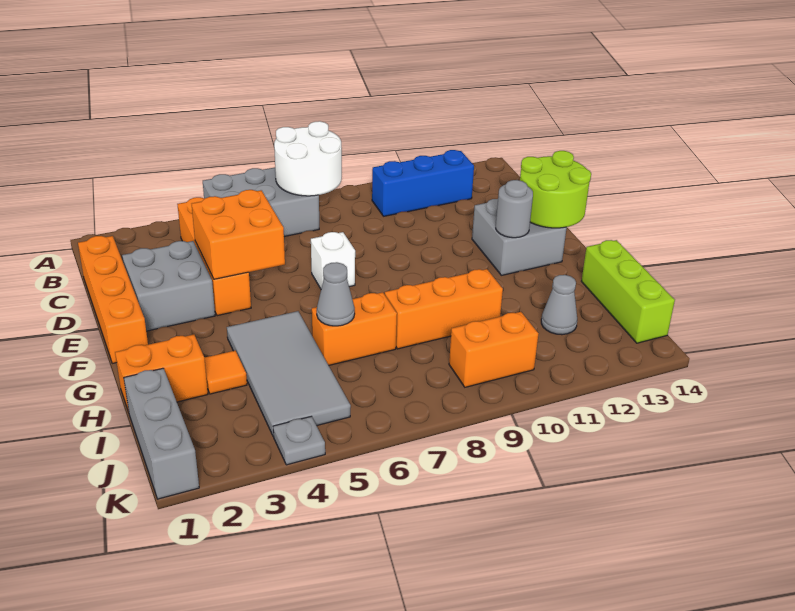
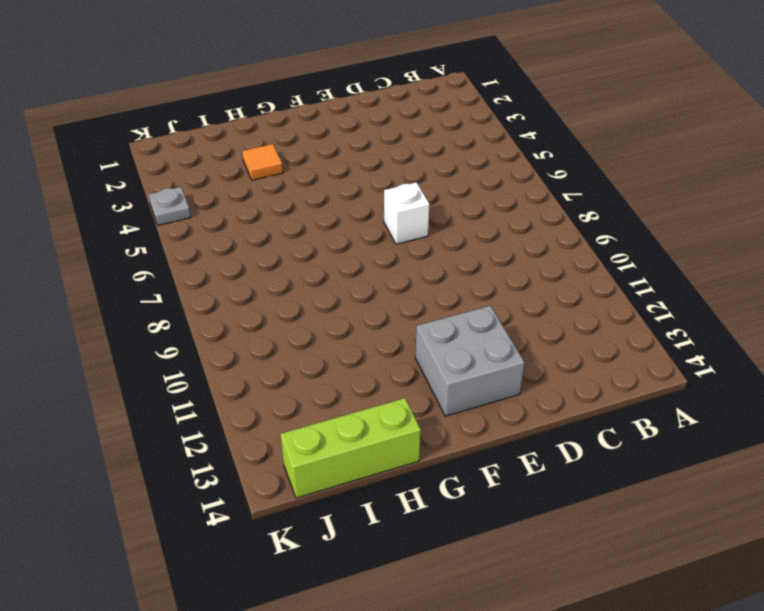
none -> grey brick A5:B7 level 1
none -> orange brick B4:E4 level 1
none -> blue brick B10:B12 level 1

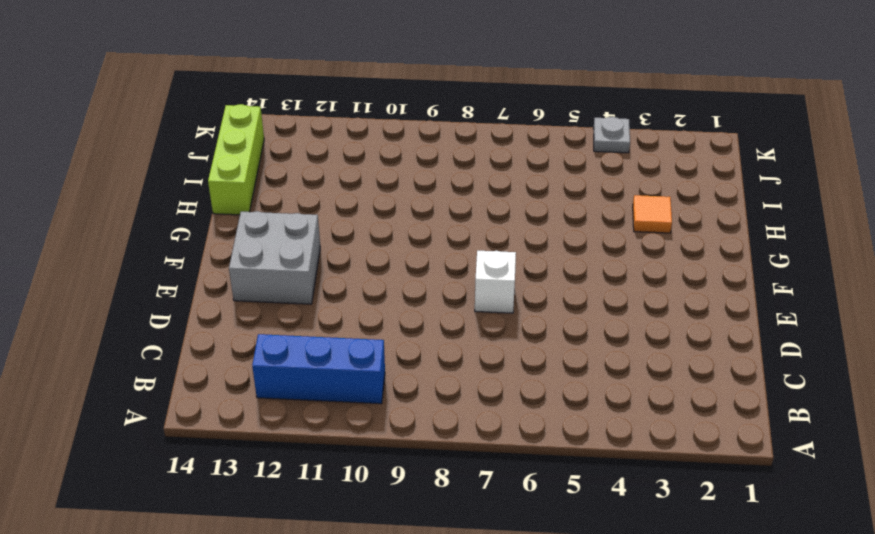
none -> grey brick A5:B7 level 1
none -> orange brick B4:E4 level 1
none -> orange brick C1:F1 level 1

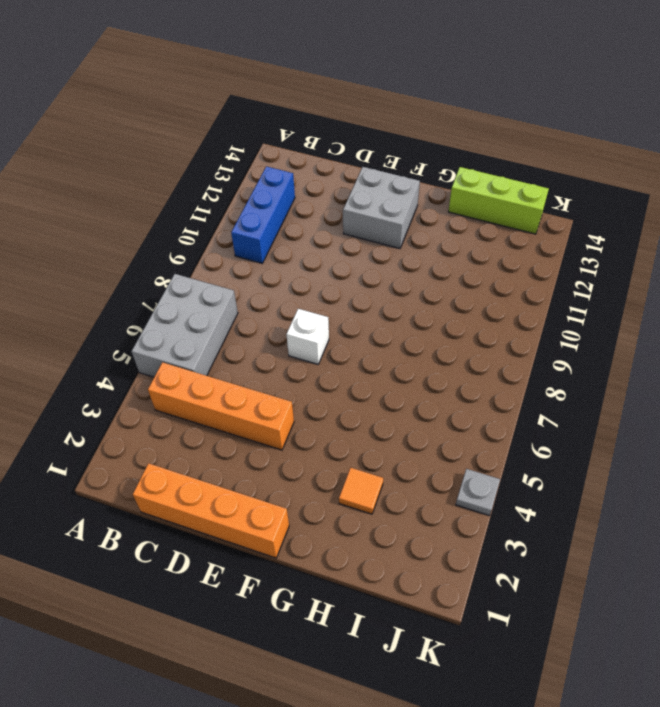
none -> grey brick D2:E3 level 1
none -> grey tile G4:J5 level 1
none -> orange brick H1:H2 level 1

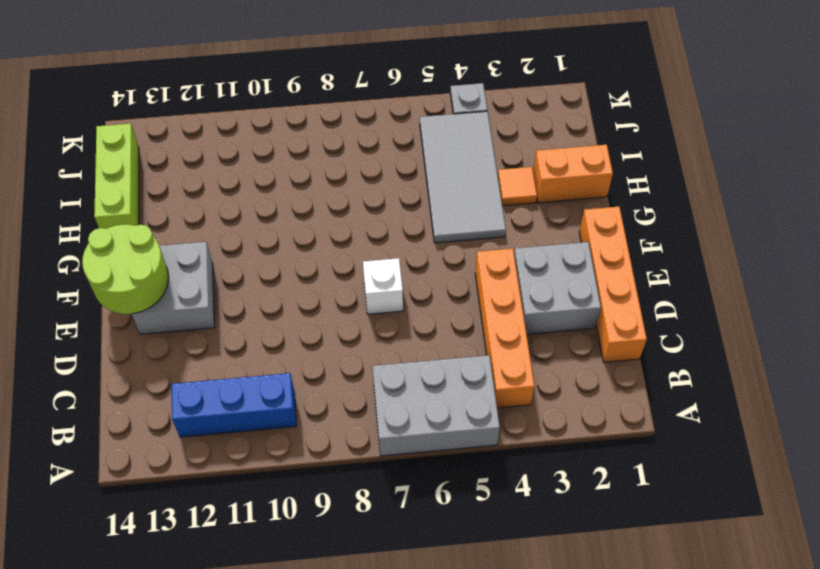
none -> orange brick H6:H7 level 1
none -> orange brick H8:H10 level 1
none -> grey brick I1:K1 level 1

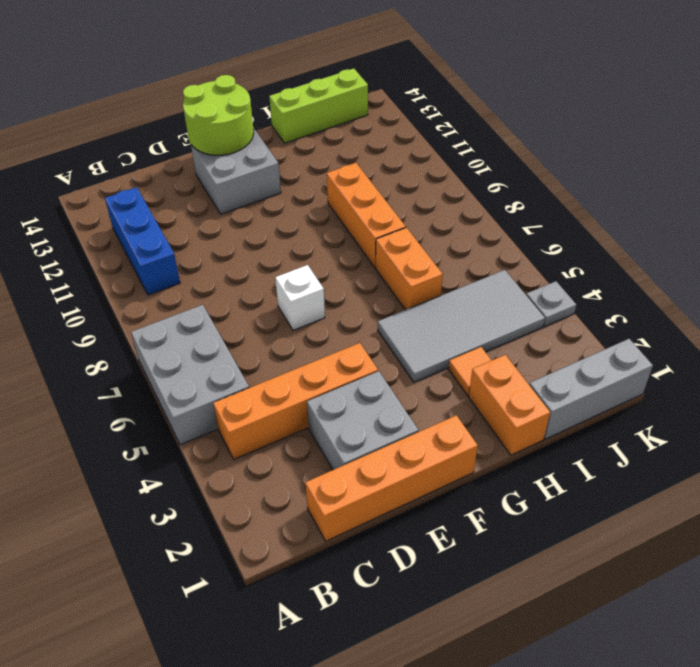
none -> grey cone I12 level 1
none -> orange brick J9:J10 level 1
none -> white round brick A7:B8 level 2

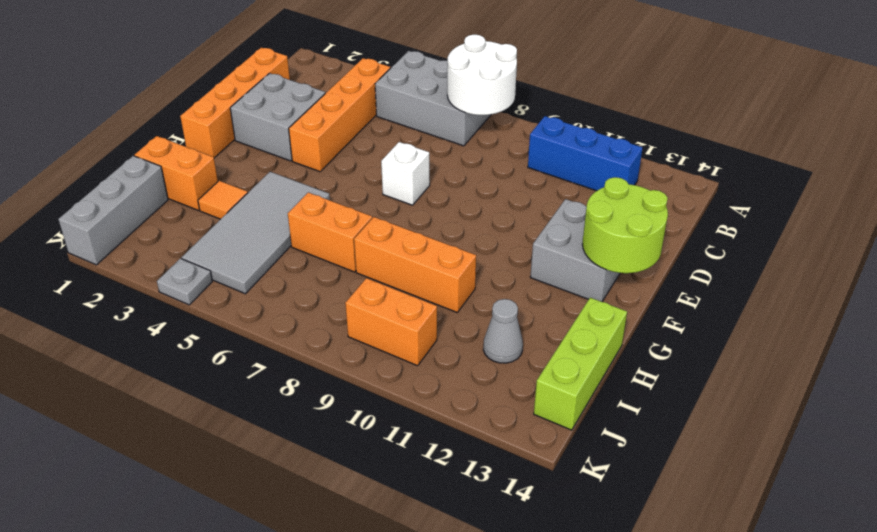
none -> orange brick D4:E5 level 2
none -> grey round brick F12 level 2
none -> grey cone H6 level 2

